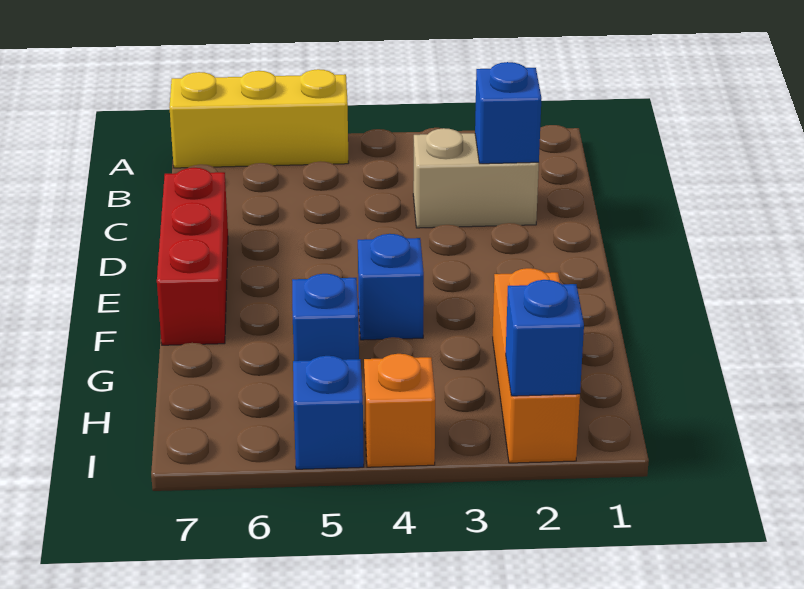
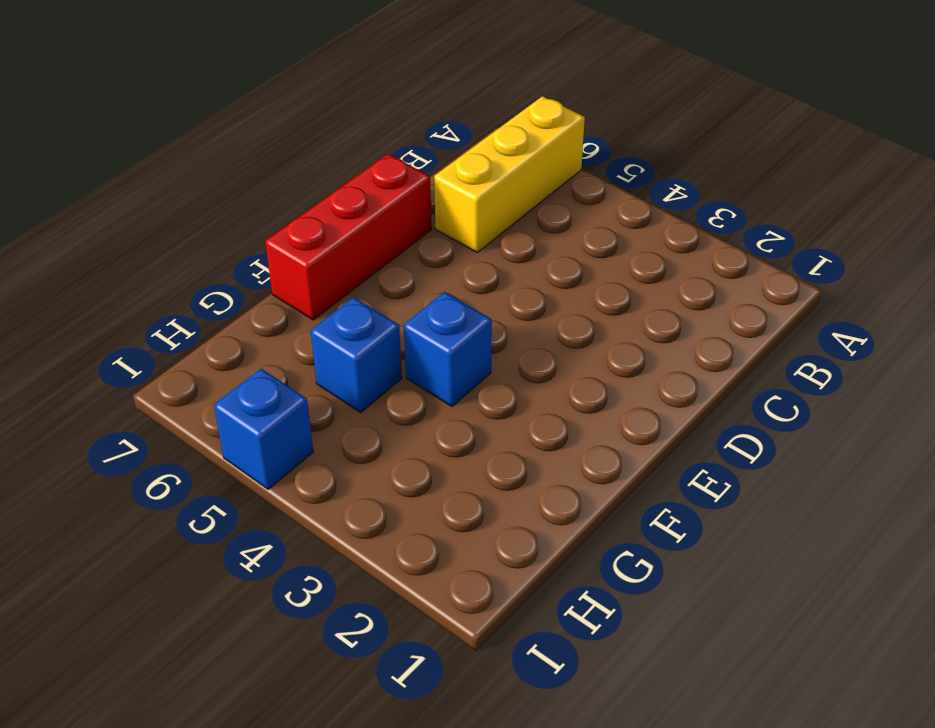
yellow brick A6:C6 level 1 -> yellow brick A5:A7 level 1
none -> tan brick C2:C3 level 1
none -> orange brick G2:I2 level 1

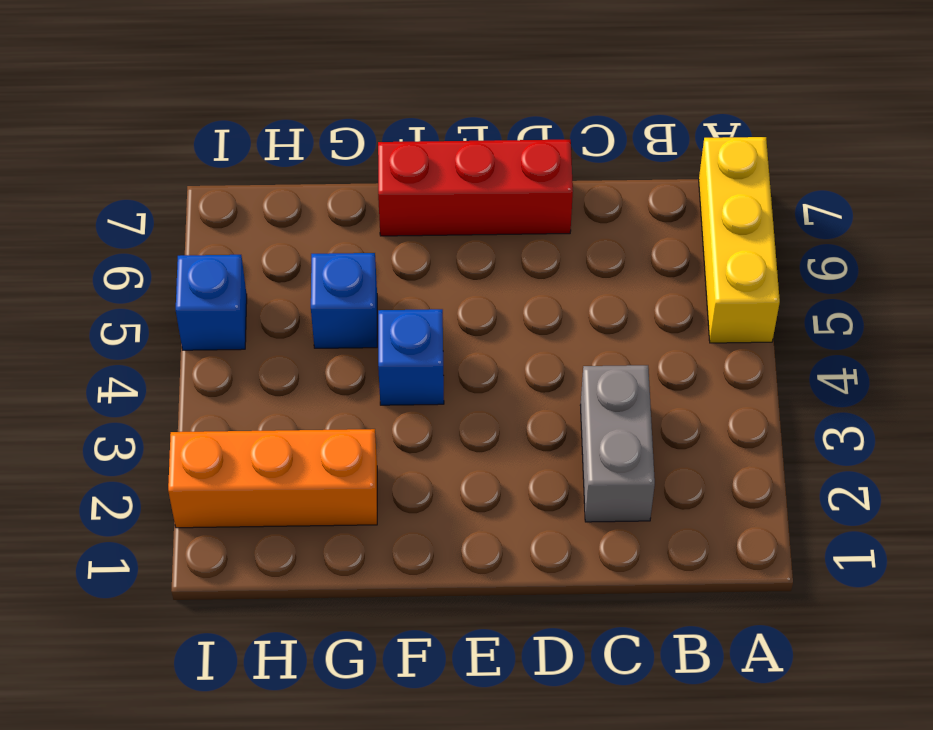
grey brick C2:C3 level 1 -> tan brick C2:C3 level 1
none -> orange brick I4 level 1
none -> blue brick C2 level 2

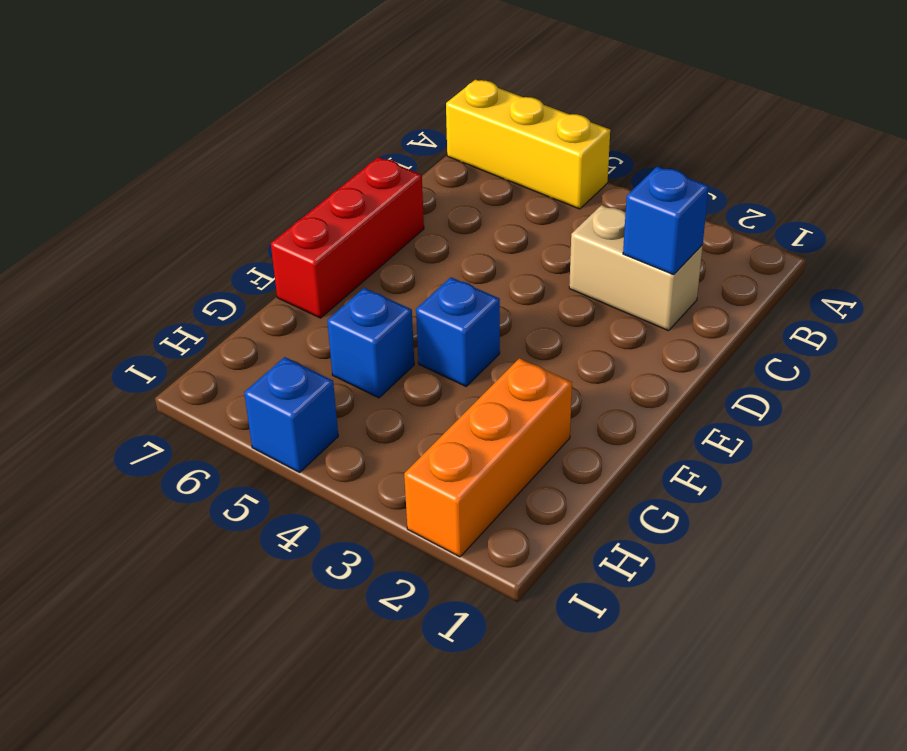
none -> orange brick I4 level 1
none -> blue brick I2 level 2

